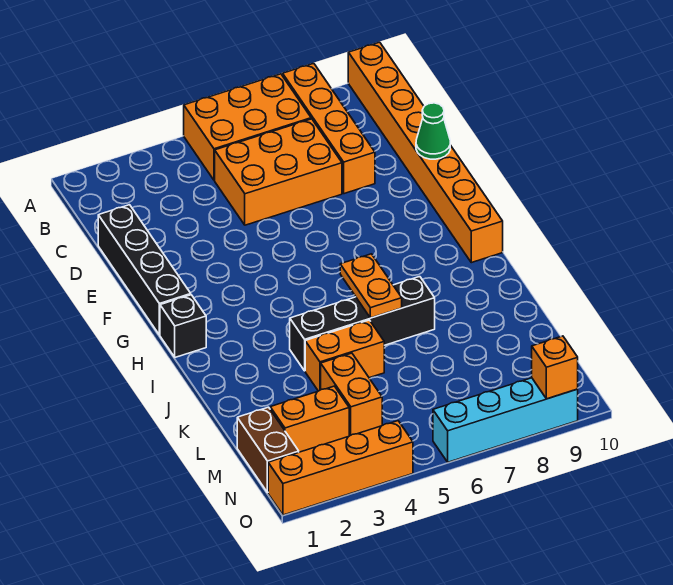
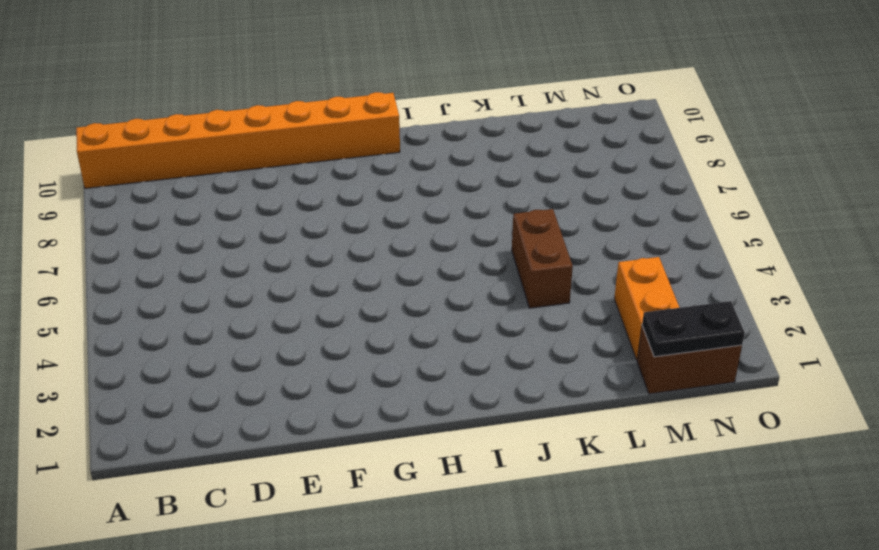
brown brick K4:K5 level 1 -> orange brick K4:K5 level 1
black plate M1:N1 level 2 -> none
none -> orange brick A5:B7 level 1
none -> orange brick A8:D8 level 1
none -> orange brick C5:D7 level 1

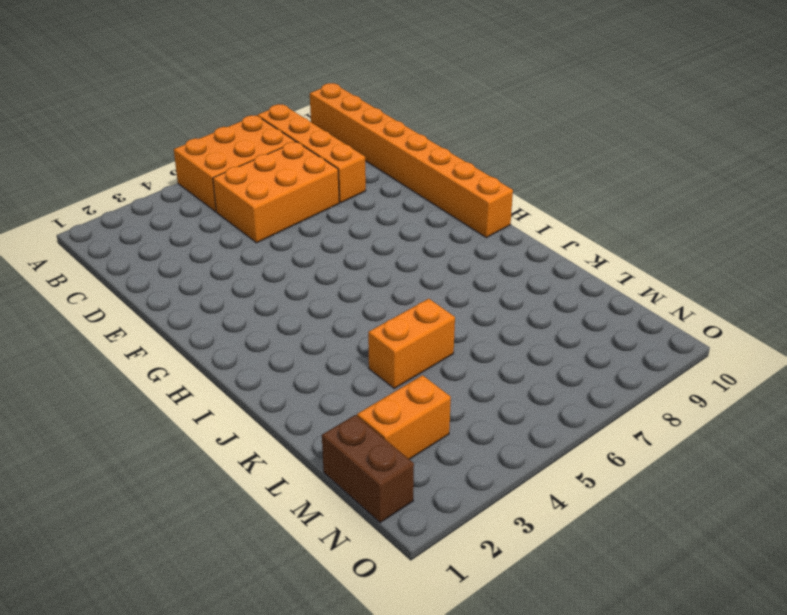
none -> black brick D1:G1 level 1
none -> black brick H1 level 1
none -> black brick J4:J7 level 1

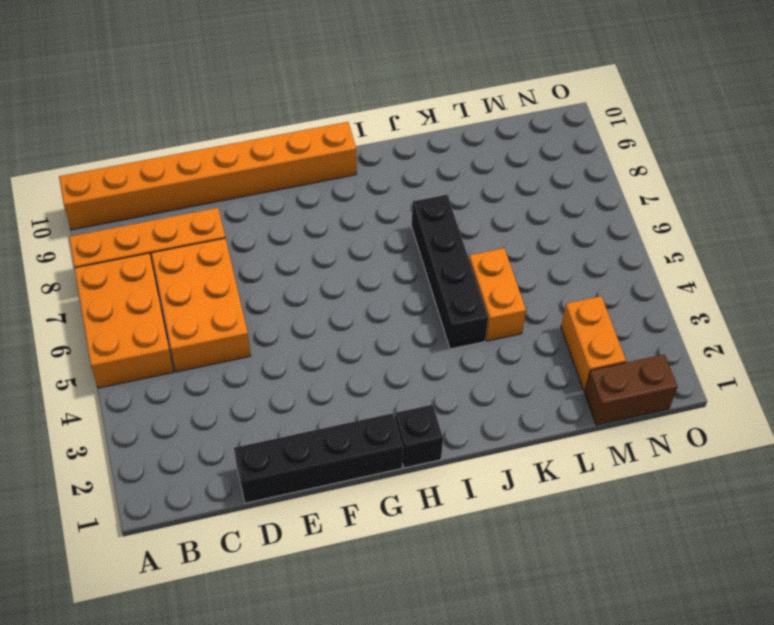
none -> orange brick L4:M4 level 1
none -> orange brick O1:O4 level 1
none -> cyan brick O6:O9 level 1

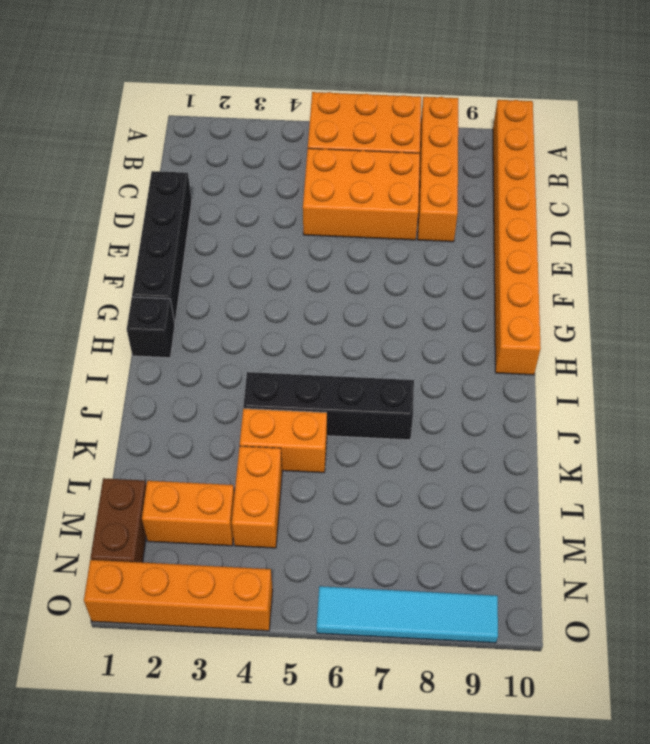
cyan tile O6:O9 level 1 -> cyan brick O6:O9 level 1
none -> green cone E10 level 2
none -> orange plate I6:J6 level 2
none -> orange brick O9 level 2

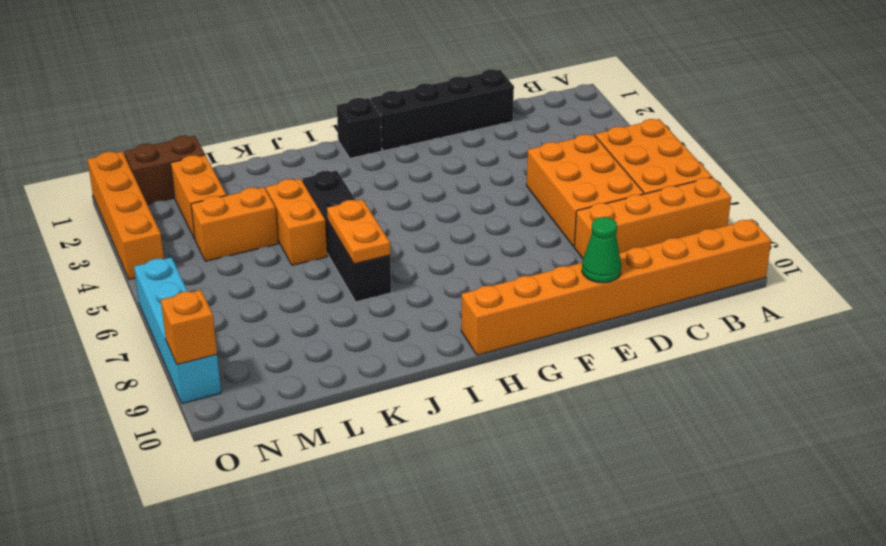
orange plate J6:J7 level 2 -> orange plate I6:J6 level 2

